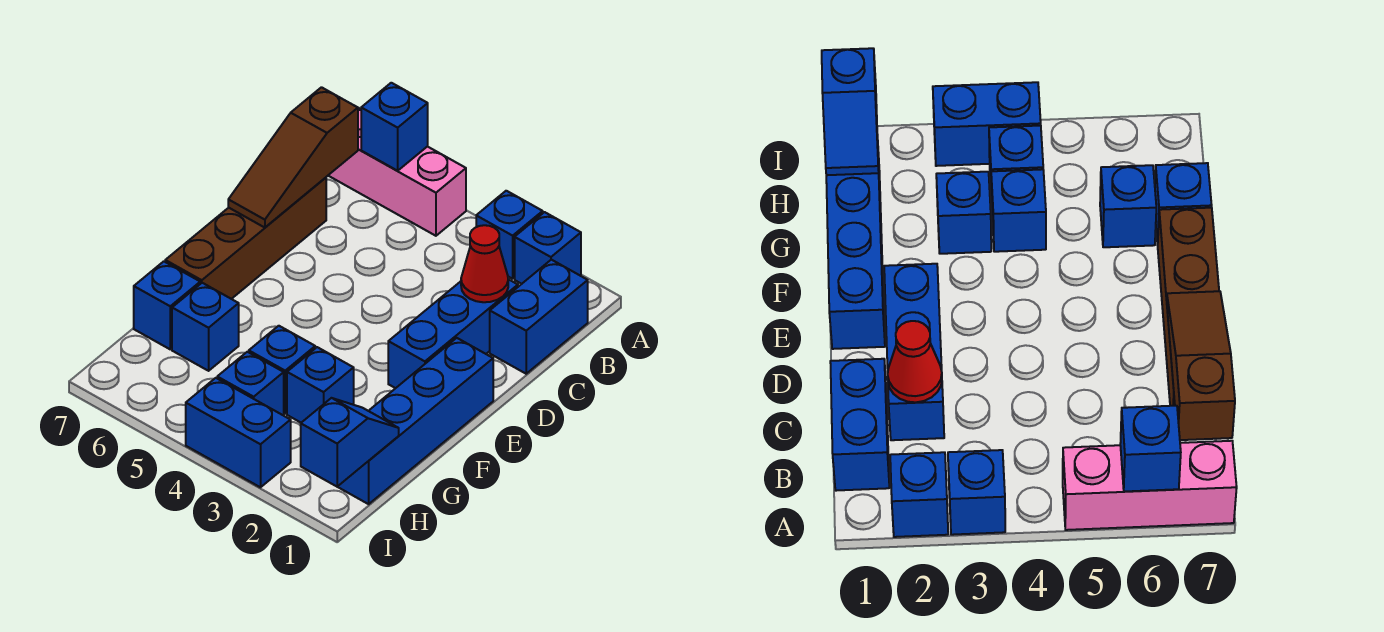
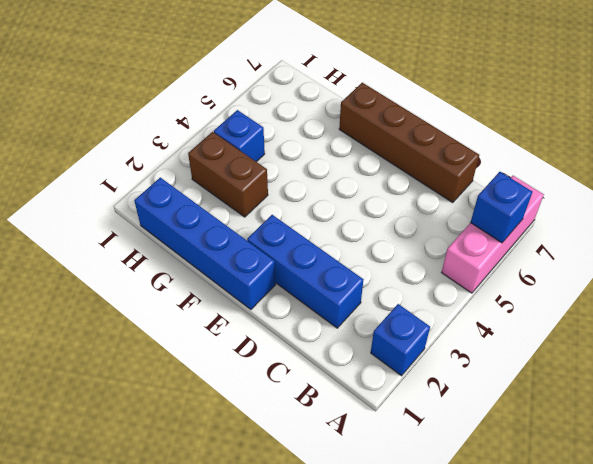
brown brick G3:H3 level 1 -> blue brick G3 level 1
none -> blue brick A3 level 1
none -> blue brick B1:C1 level 1
none -> blue brick G4 level 1

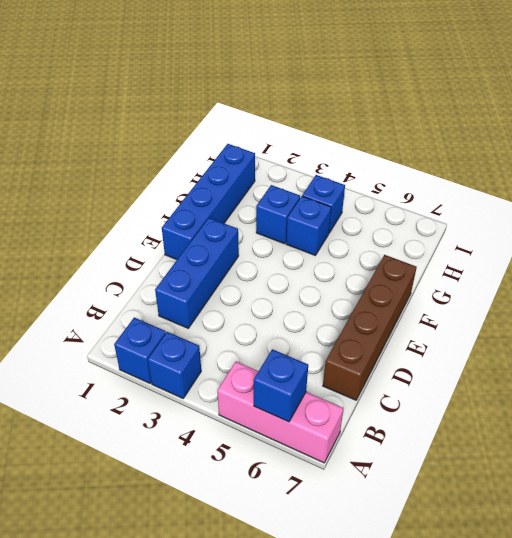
none -> blue brick B1:C1 level 1
none -> blue brick G6 level 1
none -> blue brick G7 level 1

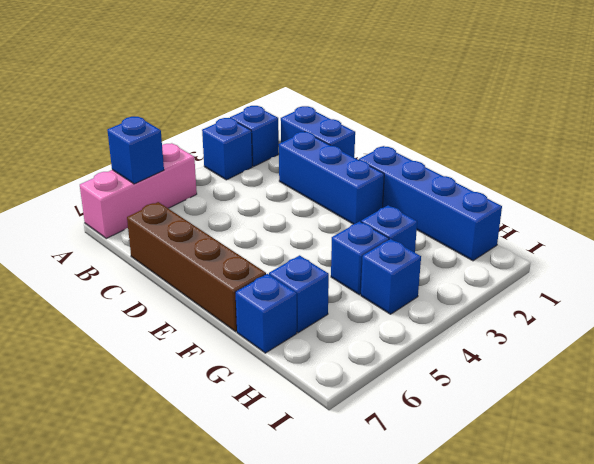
none -> blue brick I3:I4 level 1
none -> brown slope B7:D7 level 2 top B
none -> red cone C2 level 2

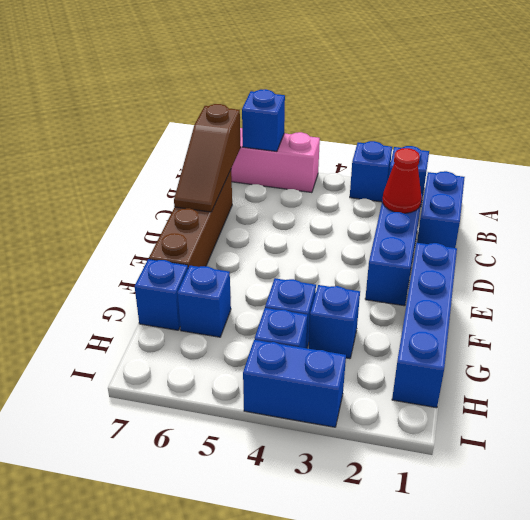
none -> blue slope H1:I1 level 2 top I

